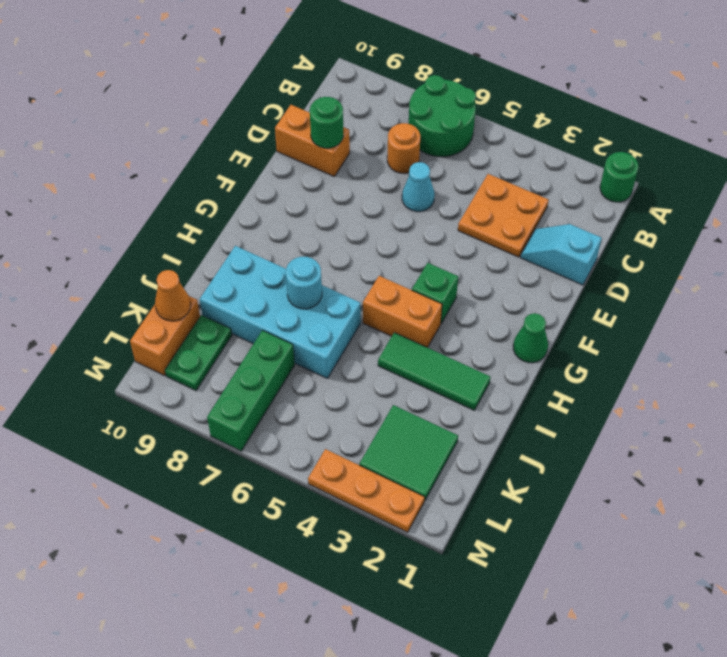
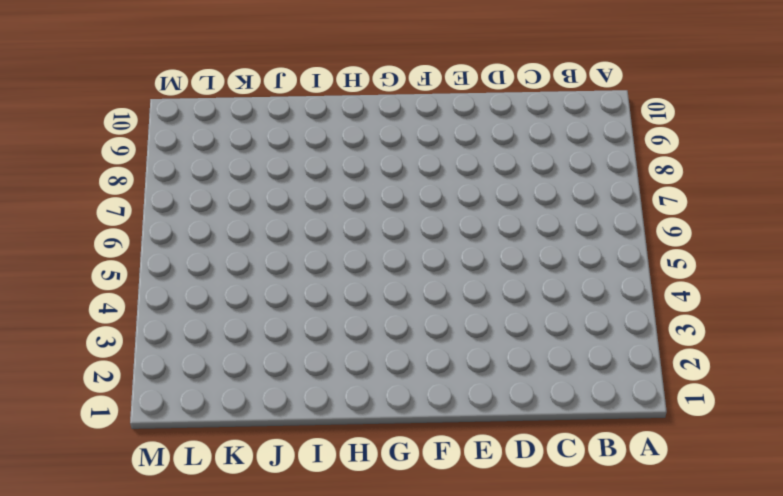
none -> green round brick A1 level 1
none -> green round brick A6:B7 level 1
none -> orange plate C3:D4 level 1

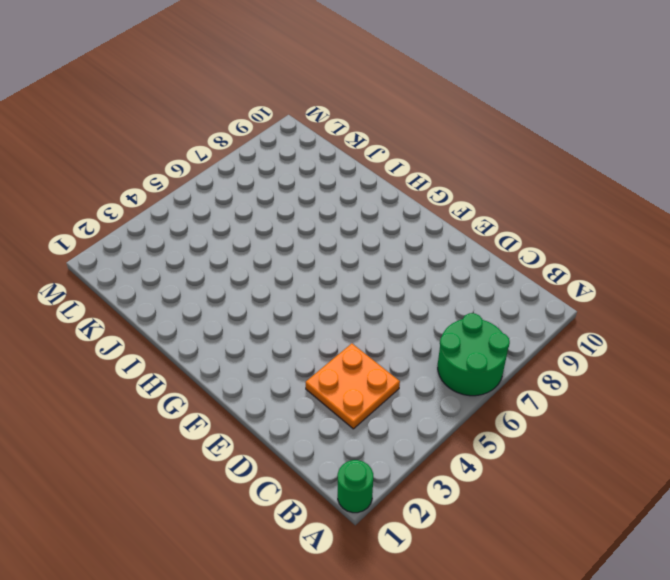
none -> orange round brick C7 level 1
none -> cyan slope D1:D2 level 1 top 1
none -> cyan cone D6 level 1

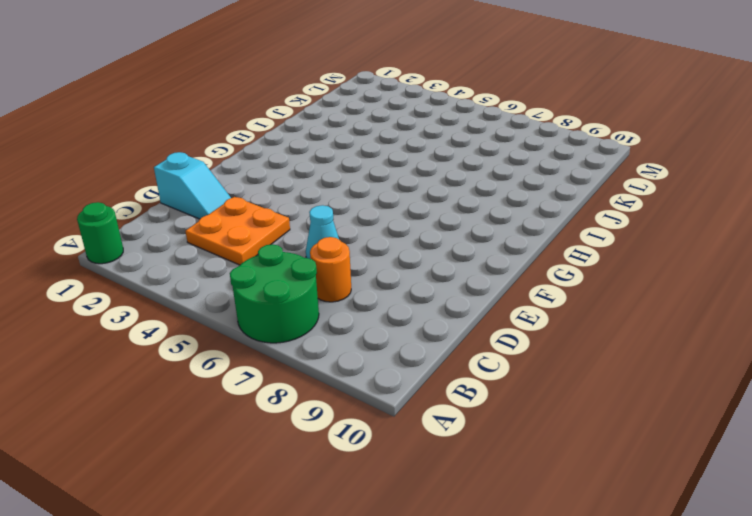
none -> orange brick D9:D10 level 1
none -> green cone G1 level 1
none -> green brick G4 level 1

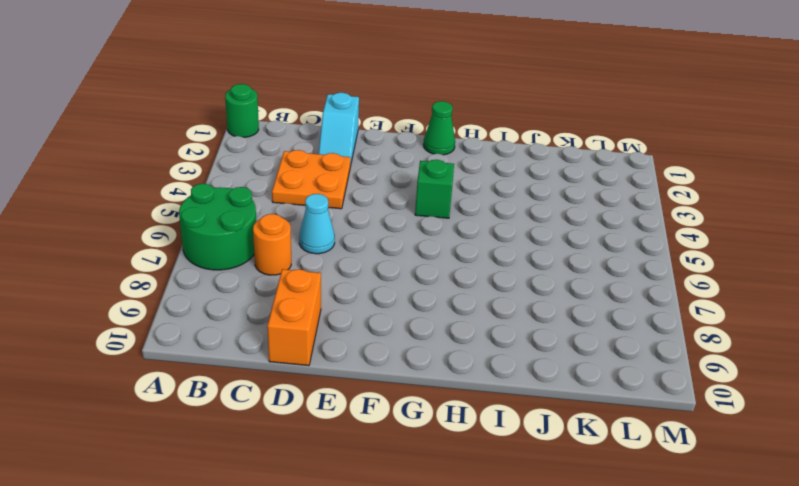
none -> orange brick H4:H5 level 1
none -> green tile I2:I4 level 1
none -> cyan brick I6:J9 level 1

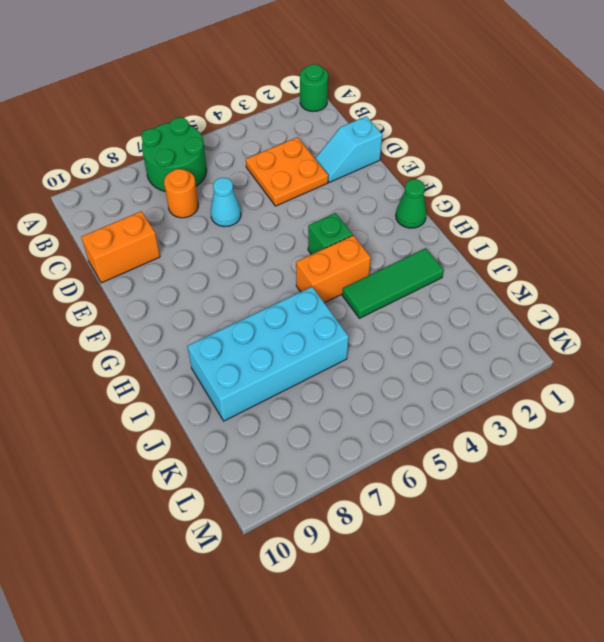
none -> green tile K2:L3 level 1
none -> green brick K7:M7 level 1
none -> green plate K9:L9 level 1

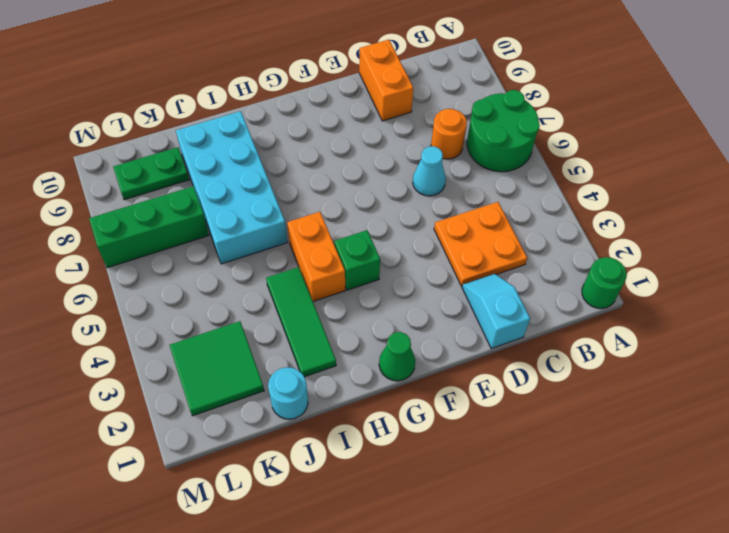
cyan round brick J1 level 1 -> cyan round brick I7 level 2
none -> orange brick K10:L10 level 1
none -> orange plate M2:M4 level 1
none -> green round brick D9 level 2

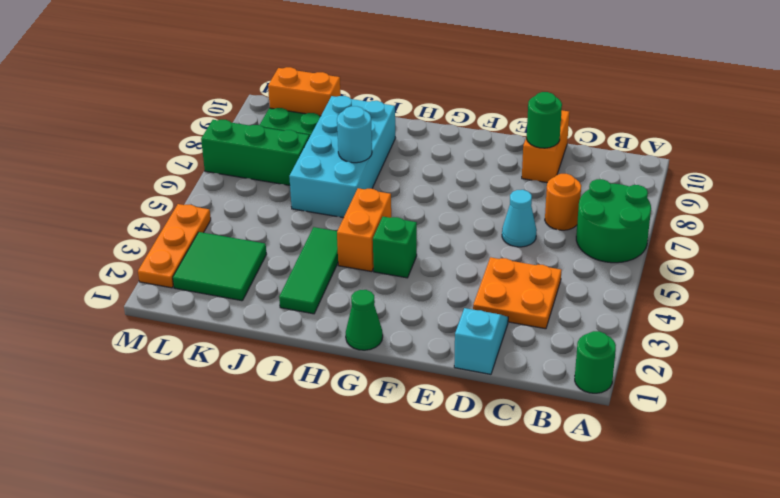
none -> orange cone K10 level 2

